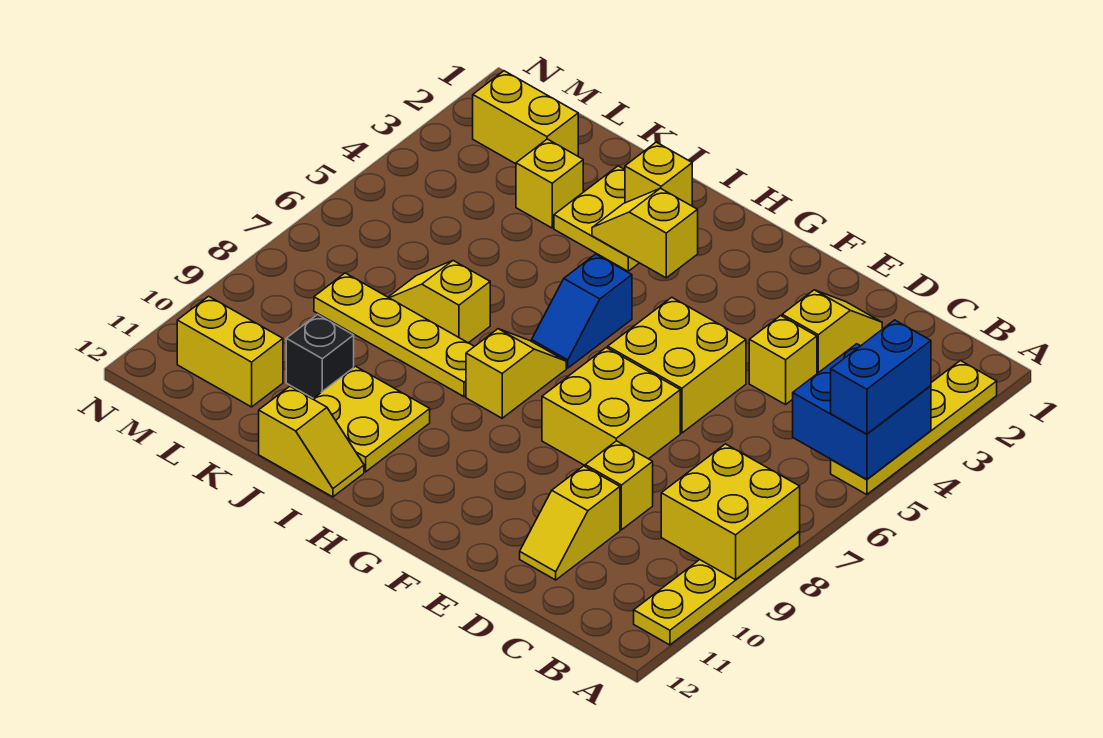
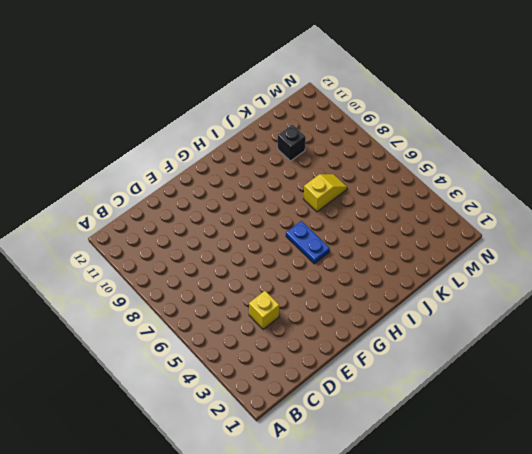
blue plate H5:H6 level 1 -> blue slope H5:H6 level 1 top 5
none -> yellow plate A2:A5 level 1
none -> yellow plate A8:A11 level 1
none -> yellow slope D2:D3 level 1 top 3

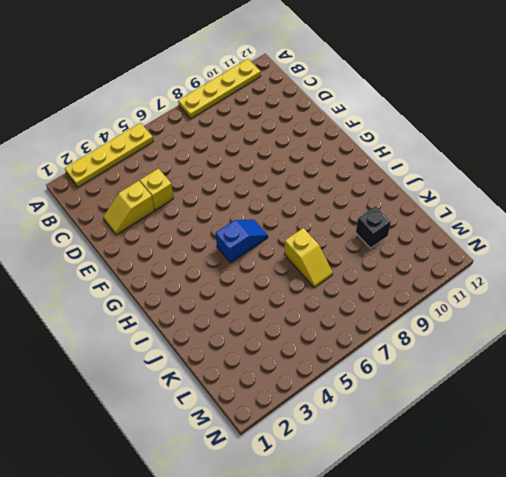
none -> yellow brick D9 level 1
none -> yellow slope D10:D11 level 1 top 10
none -> yellow brick E5:F6 level 1

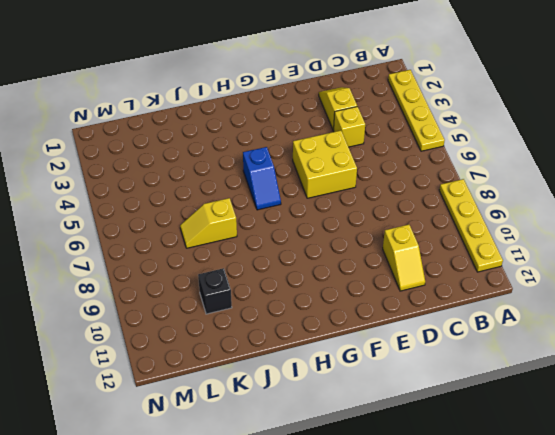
none -> yellow brick D9 level 1
none -> yellow brick E7:F8 level 1
none -> yellow slope H7:H8 level 1 top 8

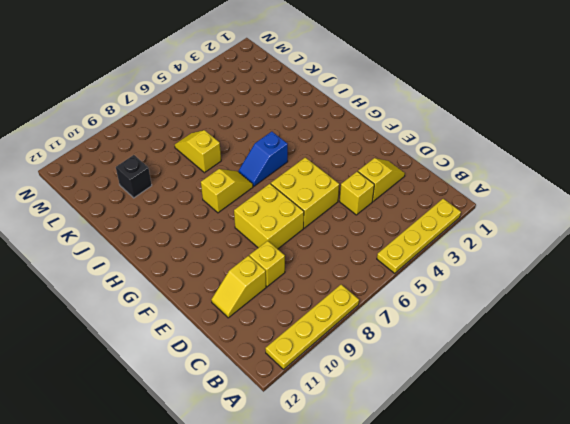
none -> yellow plate I2:J3 level 1
none -> yellow plate I8:L8 level 1
none -> yellow plate I10:J11 level 1

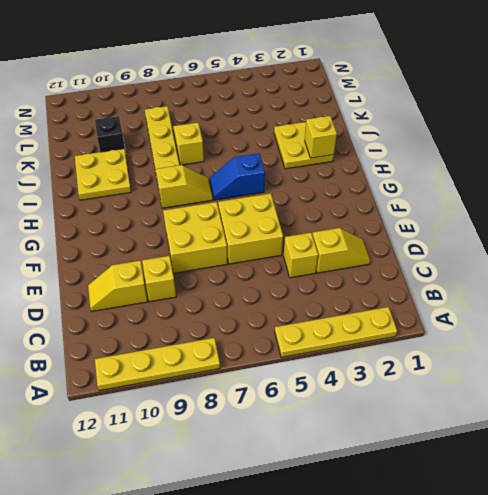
none -> yellow slope I12:J12 level 1 top J
none -> yellow brick K3 level 1
none -> yellow brick L2:M2 level 1

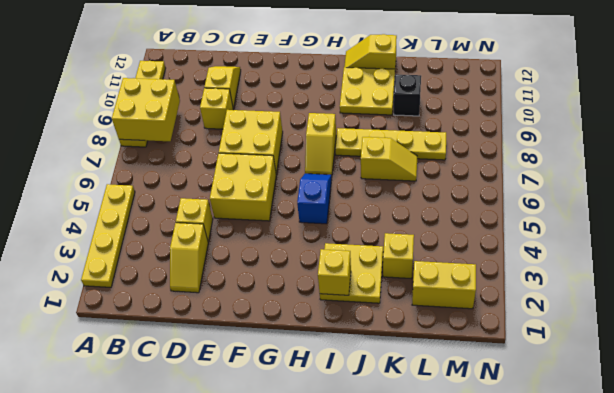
none -> yellow brick L11:M11 level 1
none -> blue brick A4:B5 level 2
none -> yellow slope H3:I3 level 2 top H

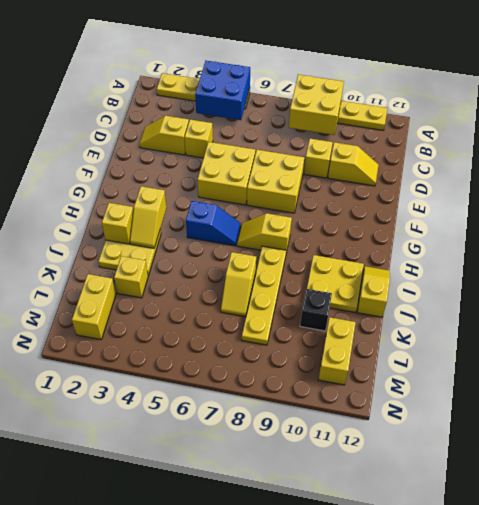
none -> blue brick A4:A5 level 3

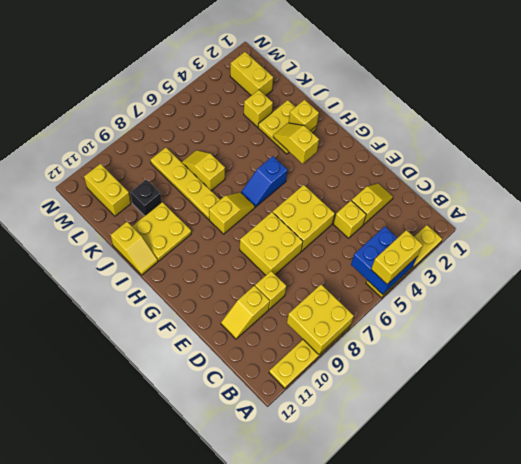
yellow brick A4:A5 level 3 -> blue brick A4:A5 level 3

